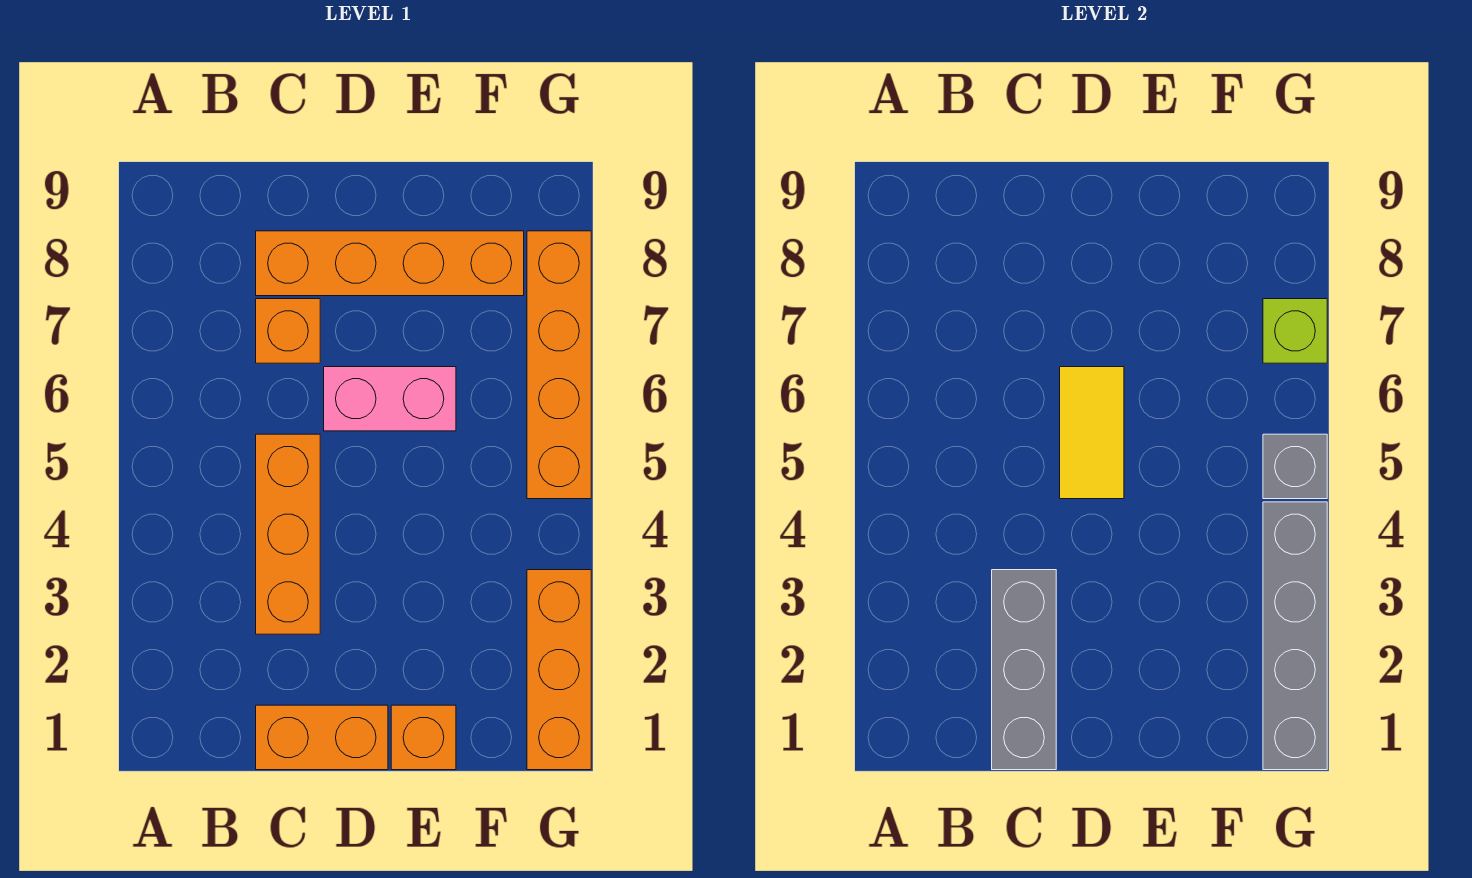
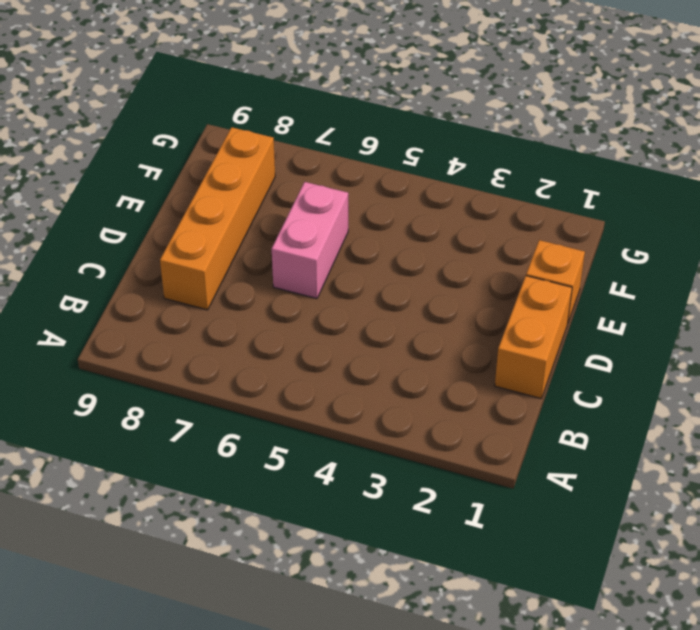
none -> orange brick C3:C5 level 1
none -> orange brick C7 level 1
none -> orange brick G1:G3 level 1

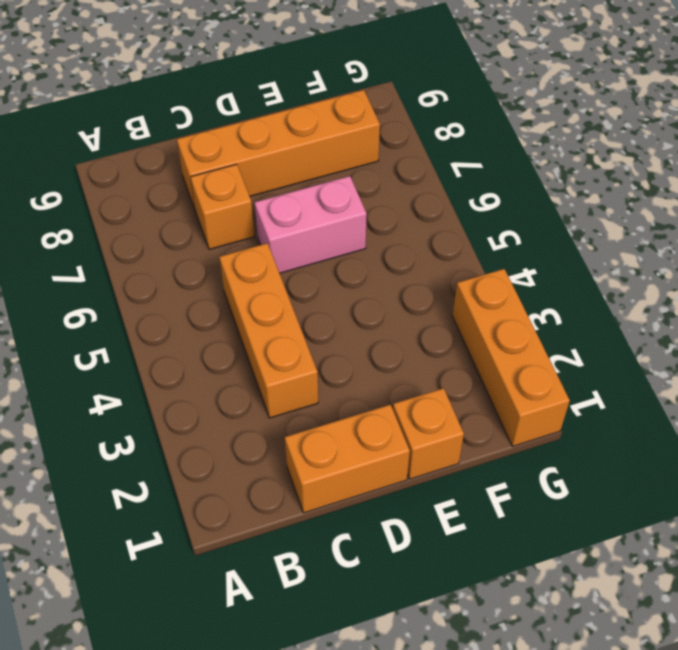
none -> orange brick G5:G8 level 1
none -> grey brick C1:C3 level 2
none -> yellow tile D5:D6 level 2

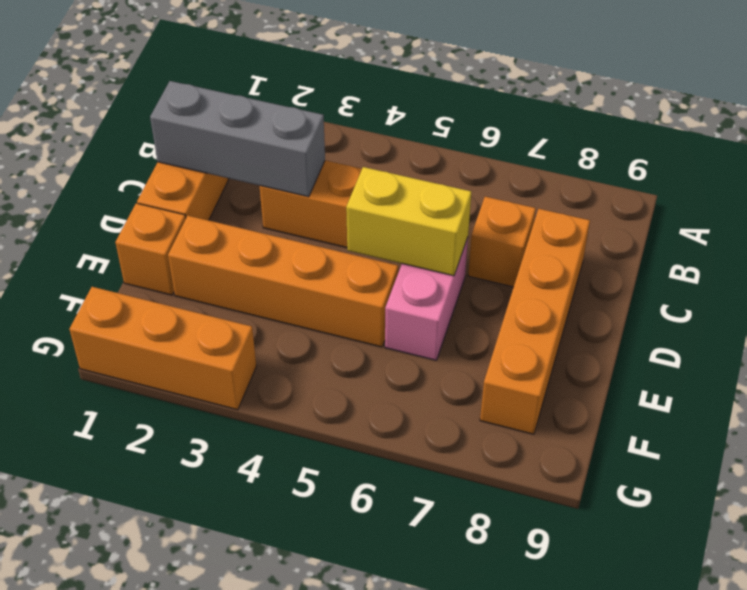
yellow brick D5:D6 level 2 -> yellow tile D5:D6 level 2
orange brick E2:E5 level 1 -> orange brick G5:G8 level 1
none -> grey brick G1:G4 level 2
none -> grey brick G5 level 2
none -> lime brick G7 level 2

